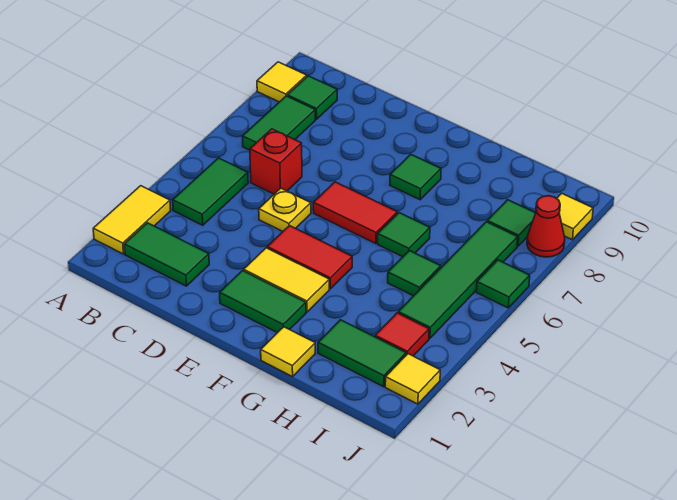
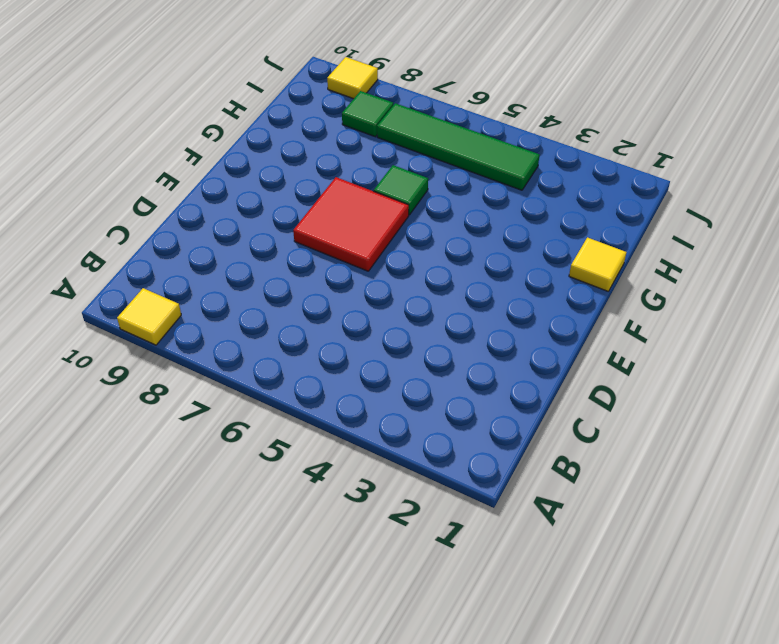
red tile E6:F7 level 1 -> red tile E6:F6 level 1
none -> yellow tile A2:A3 level 1
none -> green tile B2:C2 level 1
none -> green tile B4:B5 level 1

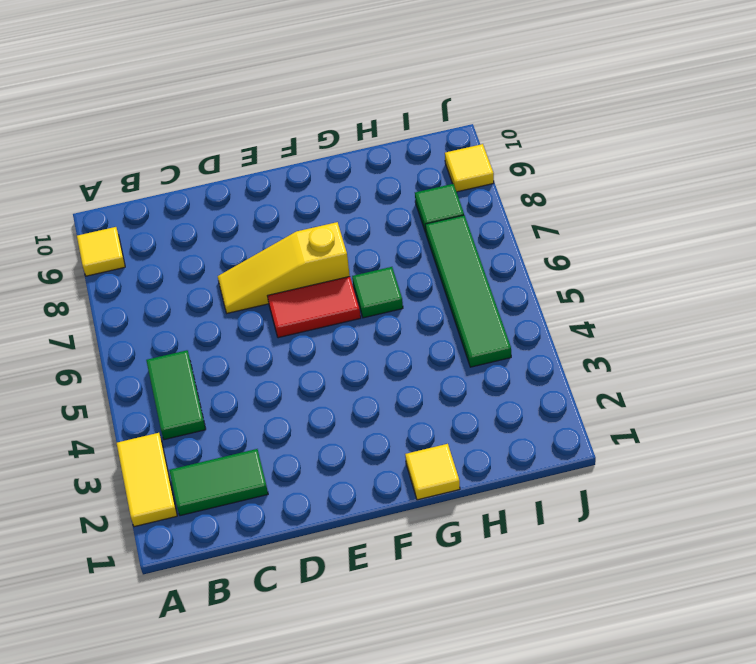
yellow slope D7:F7 level 1 top F -> none
none -> green tile B7:B8 level 1
none -> green tile B9 level 1
none -> red brick C6 level 1

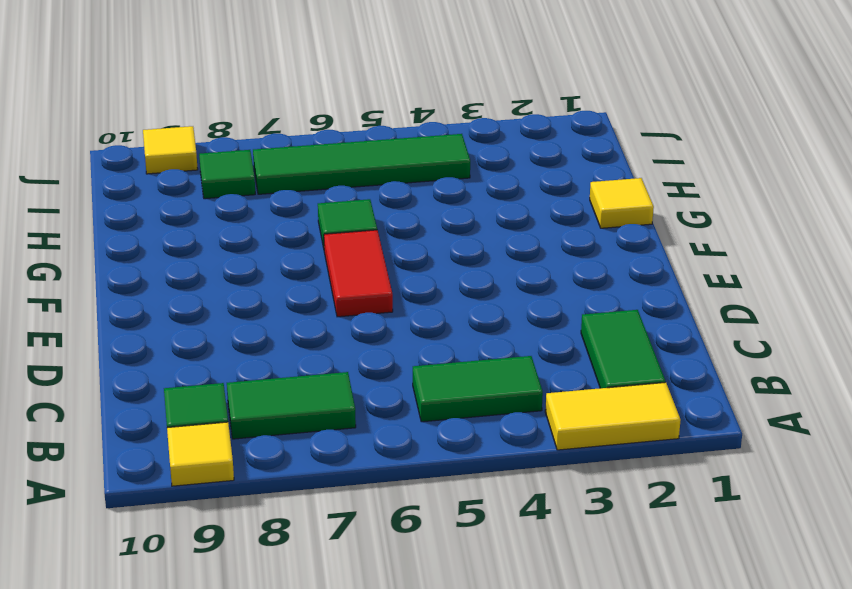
none -> red brick C6 level 1
none -> yellow plate D5 level 1
none -> green tile E2:F2 level 1

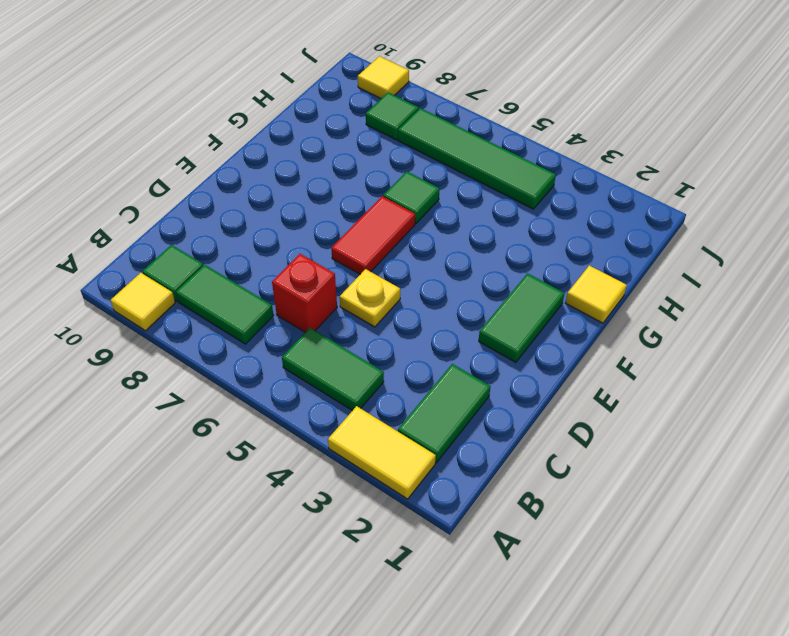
none -> yellow tile E3:F3 level 1
none -> red tile E4:F4 level 1
none -> green tile F8 level 1

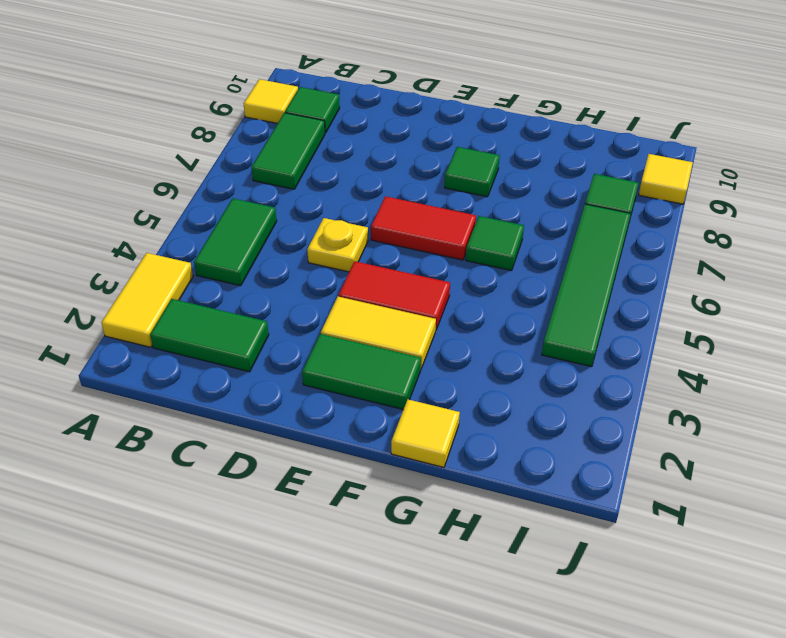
none -> red brick C6 level 1
none -> green tile H2:I2 level 1
none -> green tile H5 level 1

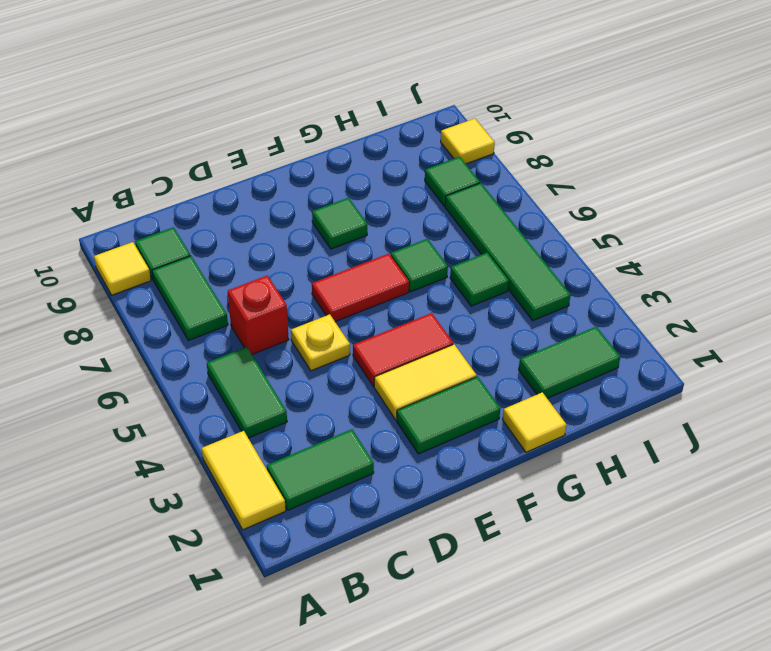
none -> red tile I3 level 1
none -> yellow tile J2 level 1
none -> green tile J6 level 1

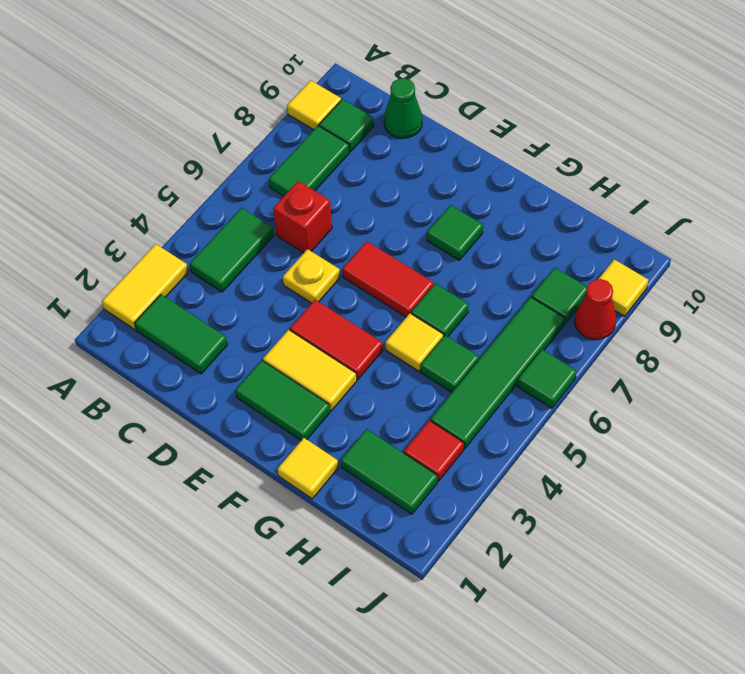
green cone C10 level 1 -> none
yellow tile G5 level 1 -> yellow tile J2 level 1

